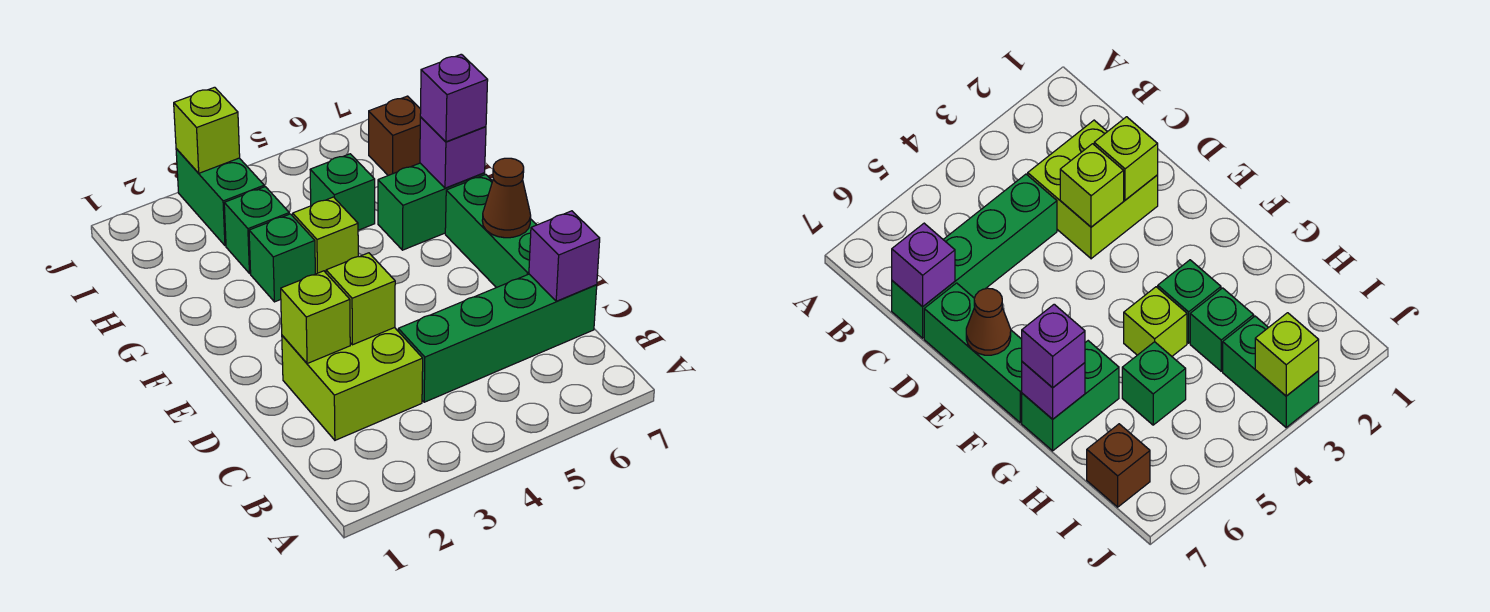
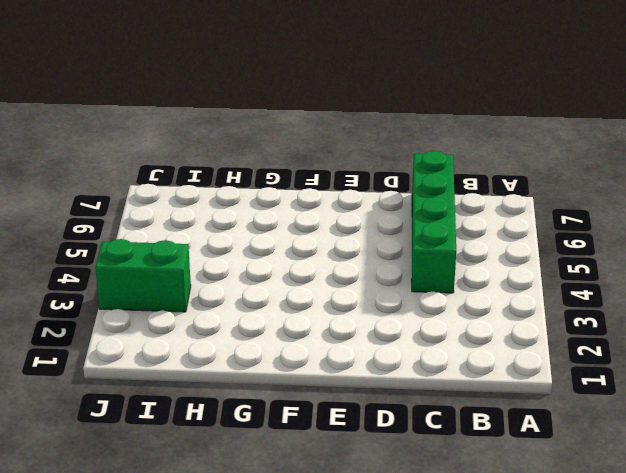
none -> lime brick C2:D3 level 1
none -> green brick D7:F7 level 1
none -> green brick G3 level 1

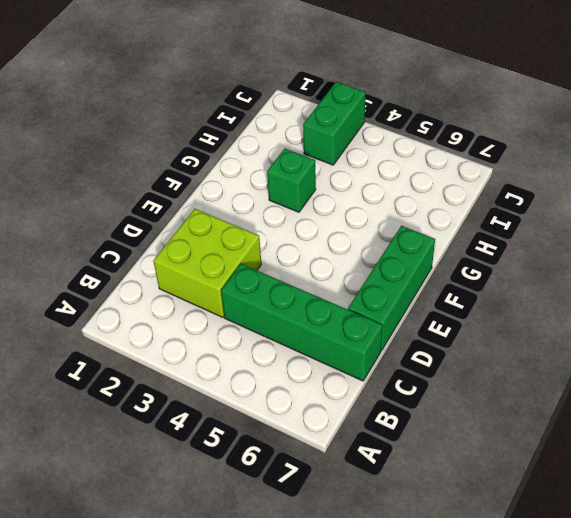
none -> lime brick G4 level 1
none -> green brick G6:G7 level 1
none -> green brick H3 level 1

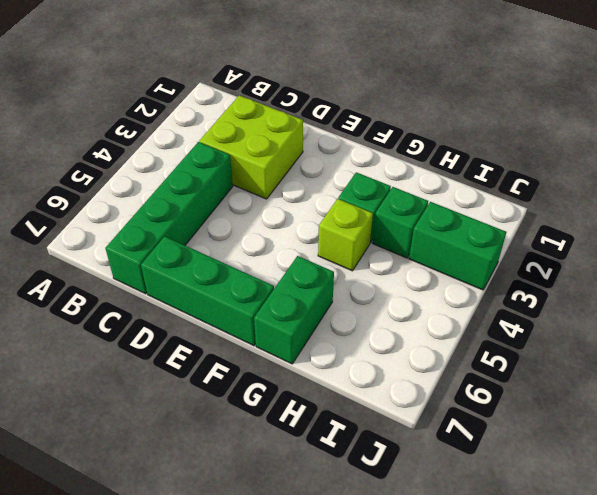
none -> green brick H5 level 1
none -> brown brick I7 level 1
none -> purple brick C7 level 2

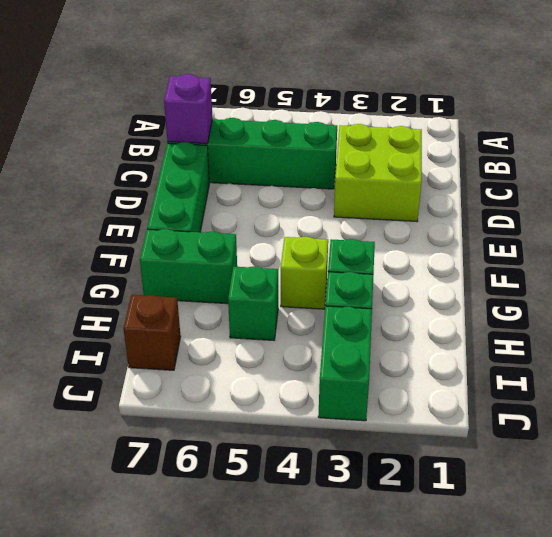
none -> lime brick D2 level 2
none -> lime brick D3 level 2
none -> brown cone E7 level 2

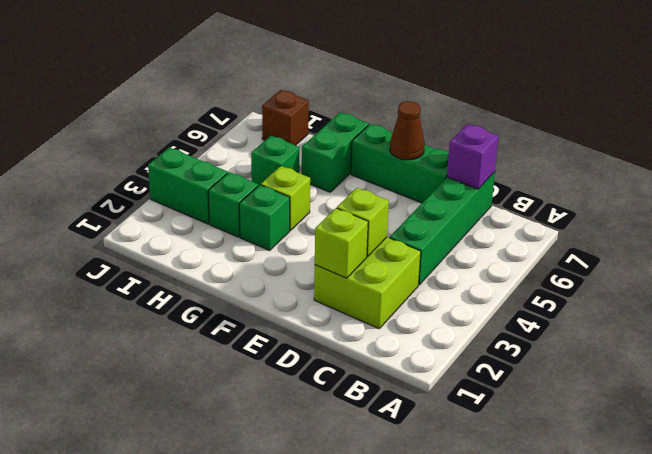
none -> purple brick G7 level 2
none -> lime brick J3 level 2
none -> purple brick G7 level 3

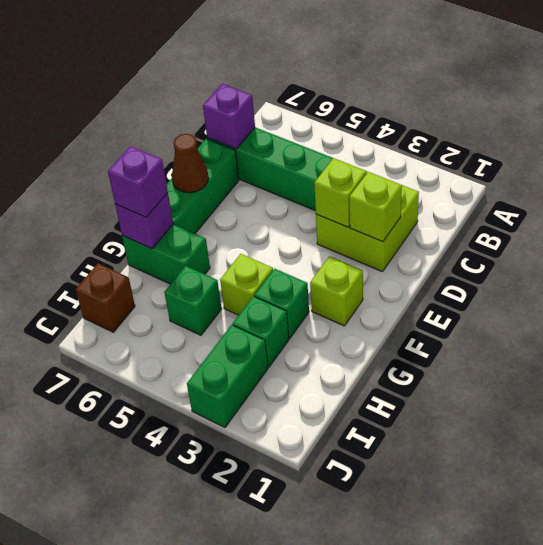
lime brick F2 level 1 -> lime brick J3 level 2

